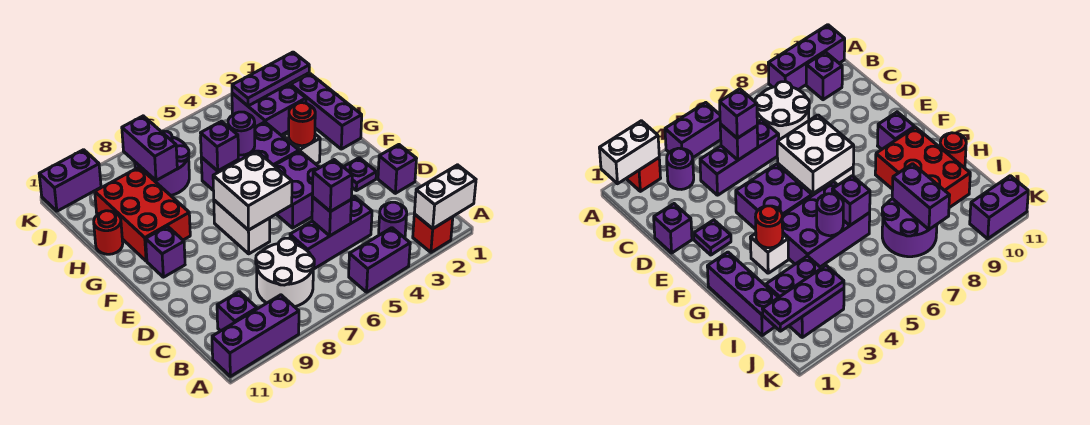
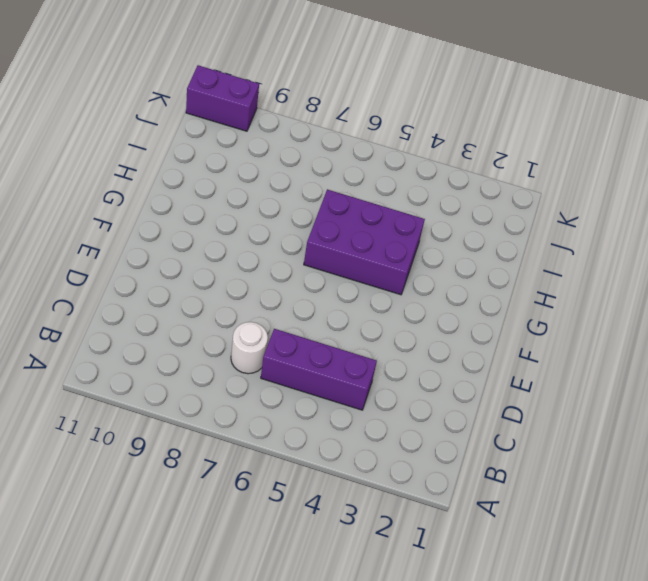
white round brick C7 level 1 -> white round brick B7:C8 level 1
none -> red brick A2 level 1
none -> purple brick A4:A5 level 1
none -> purple brick A9:A11 level 1

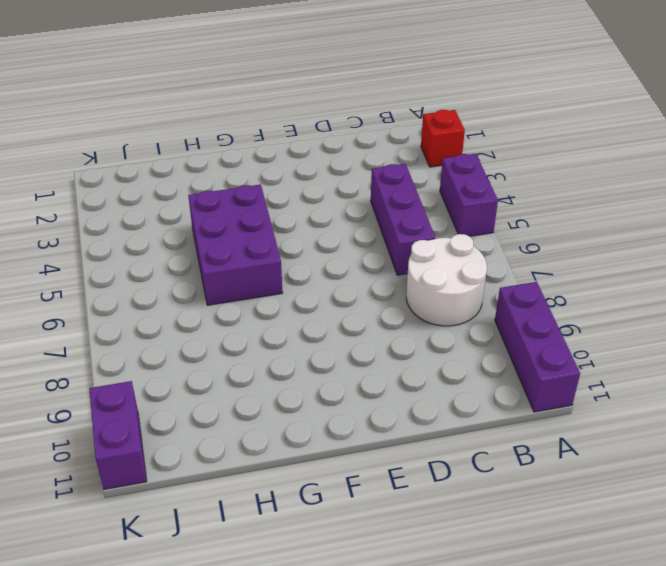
none -> purple round brick B3 level 1
none -> purple brick B10 level 1
none -> purple brick D1 level 1

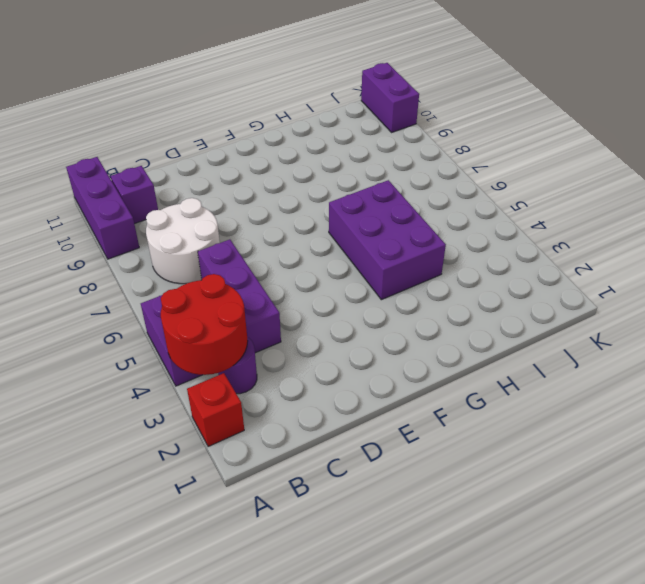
red round brick A3:B4 level 2 -> none
none -> purple brick D1 level 1
none -> purple plate E2 level 1
none -> purple brick E4:F5 level 1

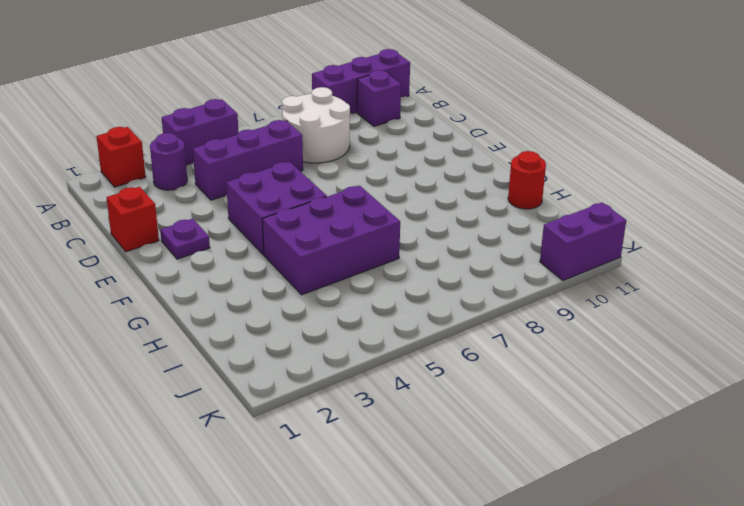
red brick D1 level 1 -> purple brick D1 level 1
none -> white brick E7:F7 level 1
none -> purple brick F10 level 1
none -> purple brick G1:I1 level 1

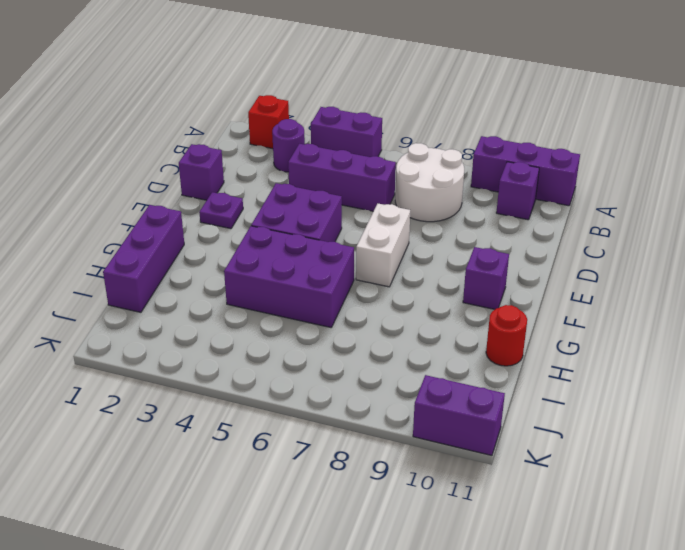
none -> white brick G3 level 1
none -> red brick G9:I10 level 1
none -> purple brick I2:J3 level 1

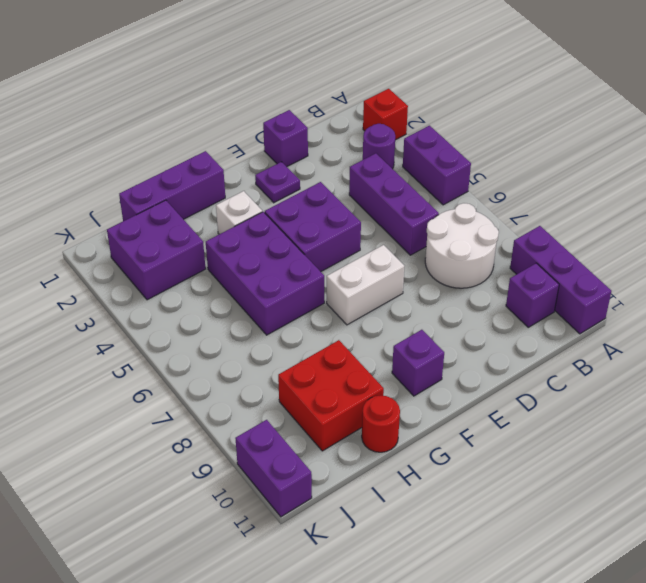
red brick H9:I10 level 1 -> red brick G9:I10 level 1
none -> purple round brick I7:J8 level 1
none -> white brick A1:A2 level 2
none -> purple brick C5 level 2

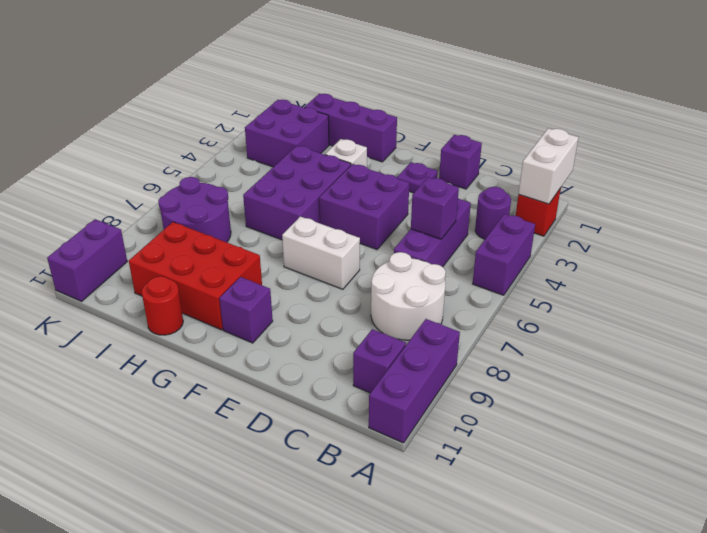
none -> white brick E6:F7 level 2
none -> red round brick G3 level 2
none -> purple round brick H5 level 2

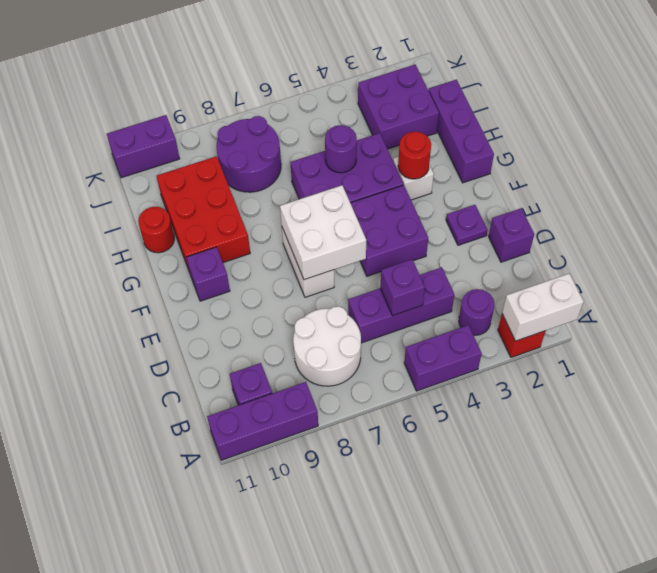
none -> purple brick H6 level 2
none -> purple brick I8:J8 level 2
none -> purple plate J1:J3 level 2

